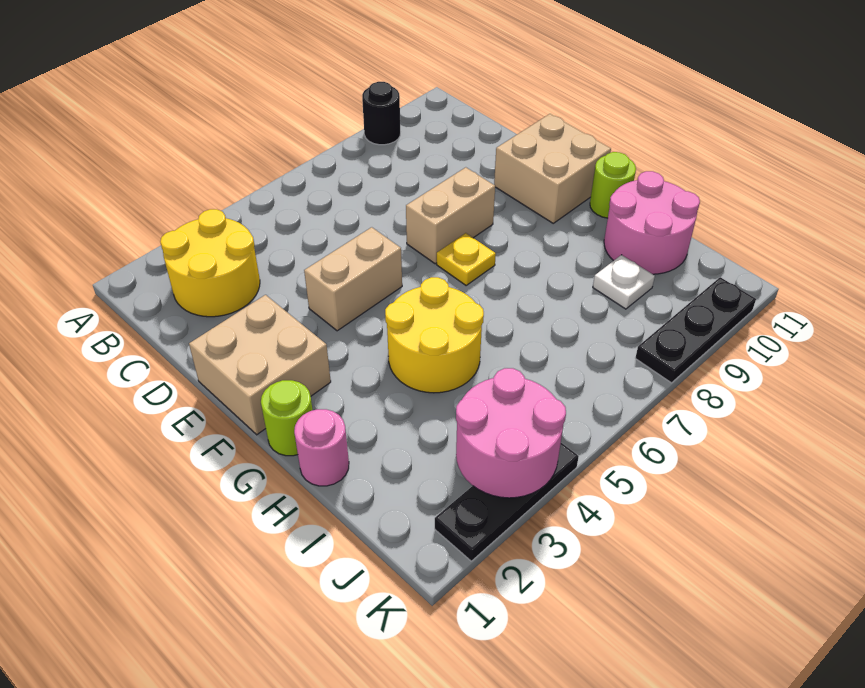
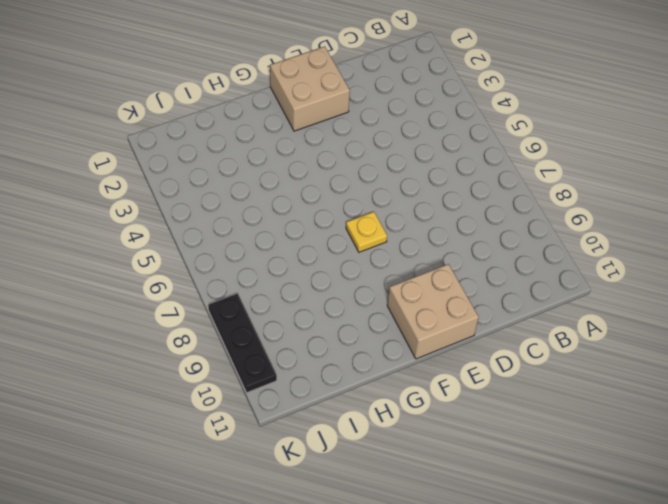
none -> black round brick A9 level 1
none -> yellow round brick B2:C3 level 1
none -> tan brick E4:E5 level 1

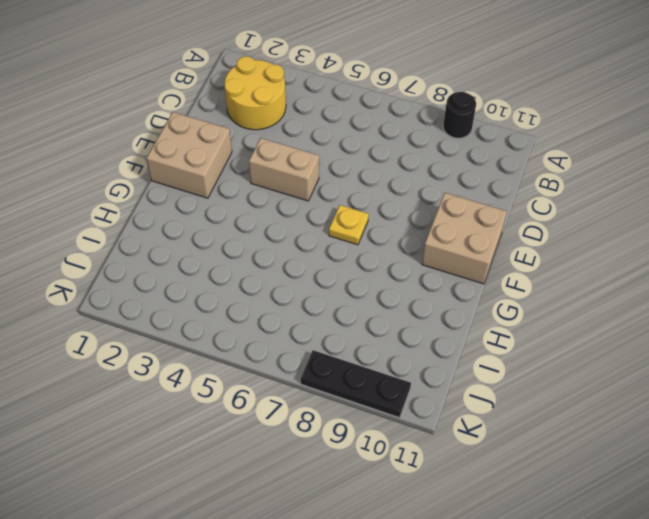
none -> tan brick E7:E8 level 1
none -> lime round brick G1 level 1
none -> yellow round brick G4:H5 level 1

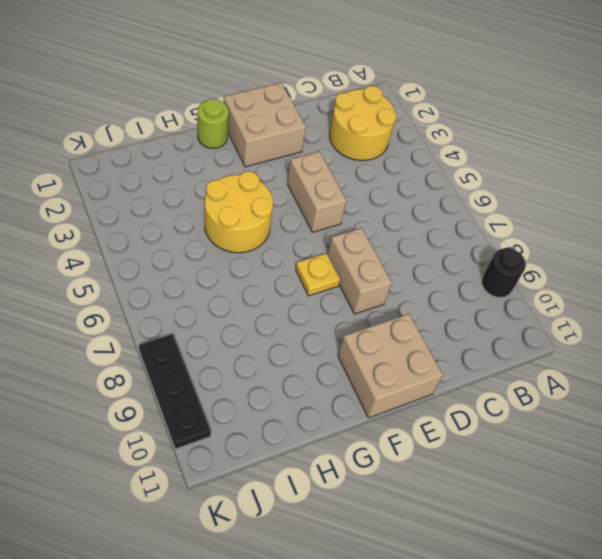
none -> lime round brick G11 level 1
none -> pink round brick H1 level 1
none -> pink round brick H10:I11 level 1

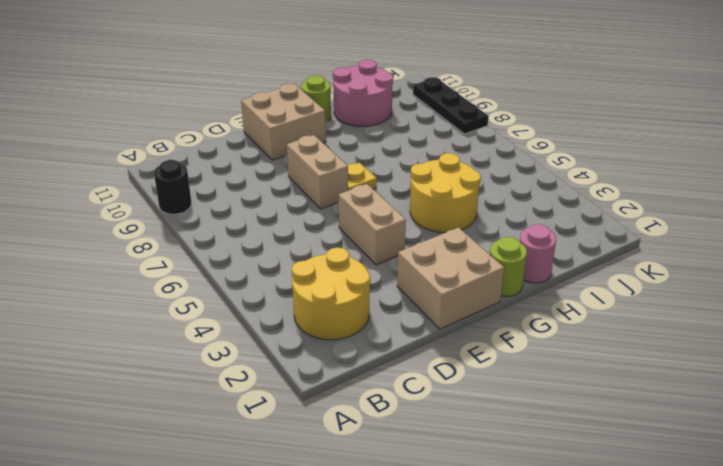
none -> white plate I9 level 1
none -> black plate K2:K4 level 1
none -> pink round brick J3:K4 level 2

